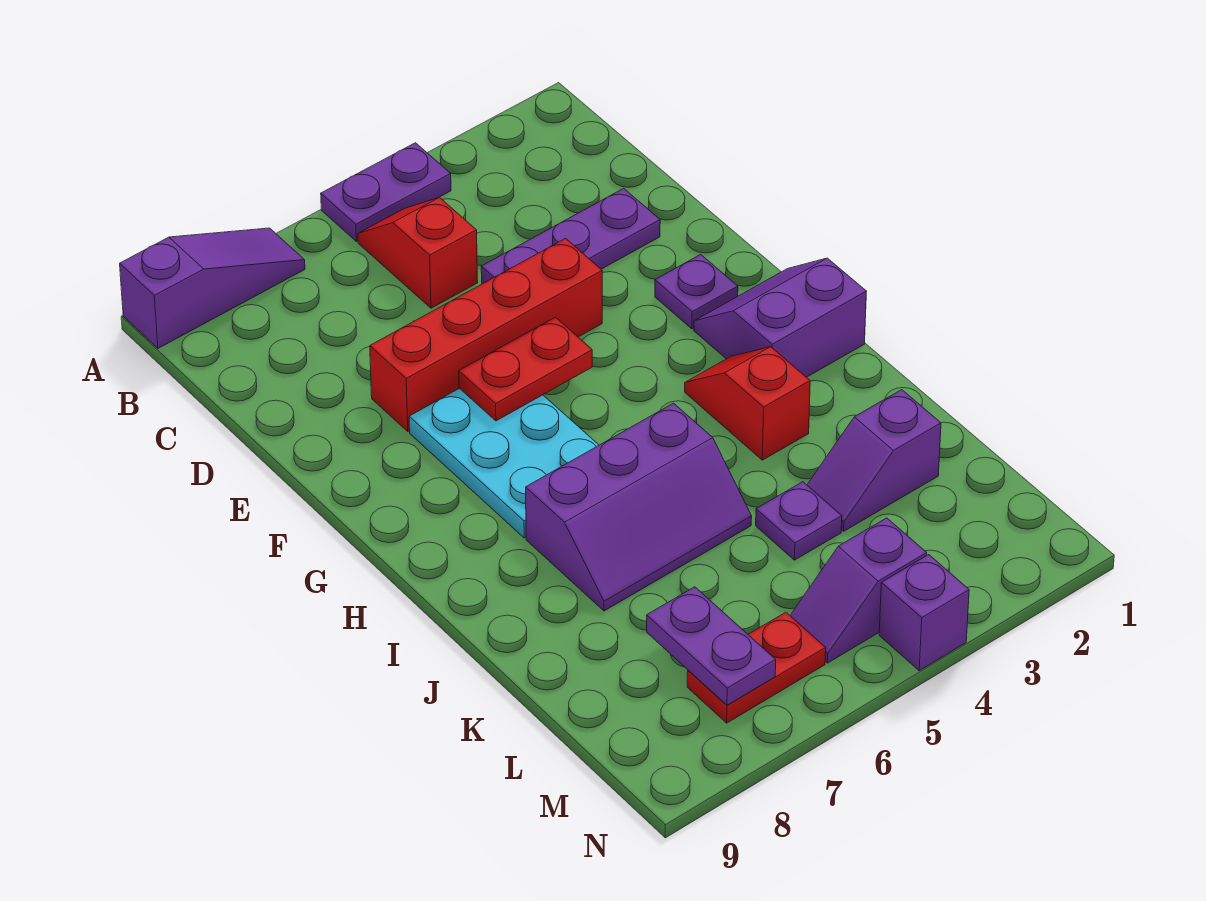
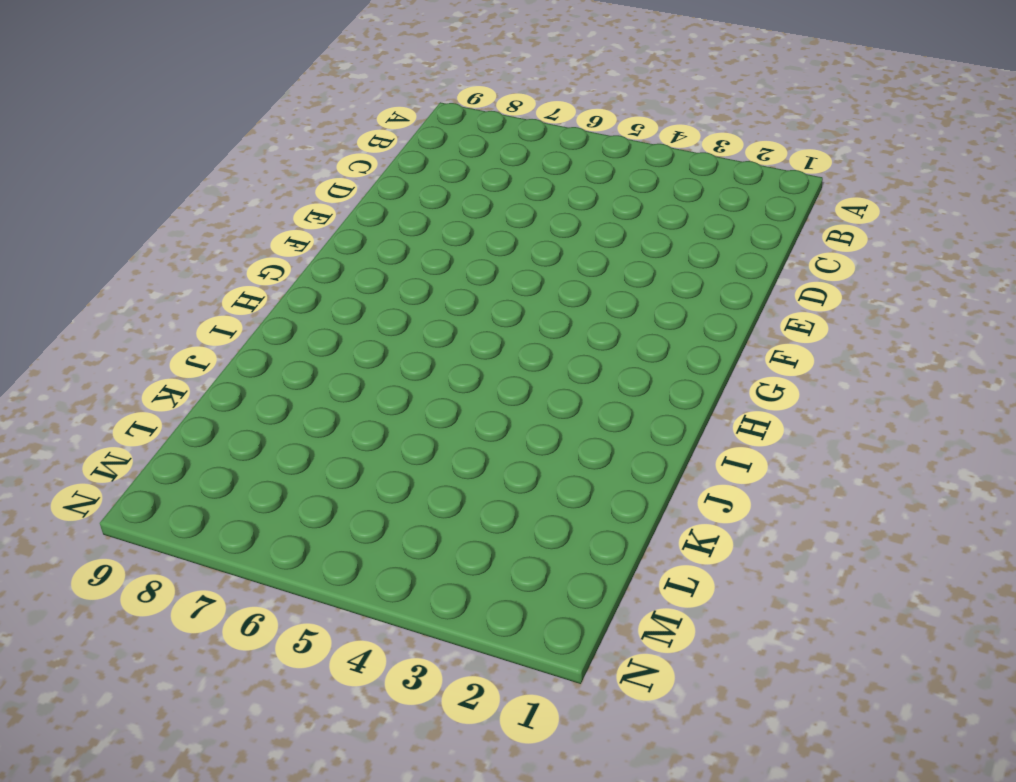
none -> purple plate A4:A5 level 1
none -> purple slope A7:A9 level 1 top 9
none -> red slope B5:C5 level 1 top C

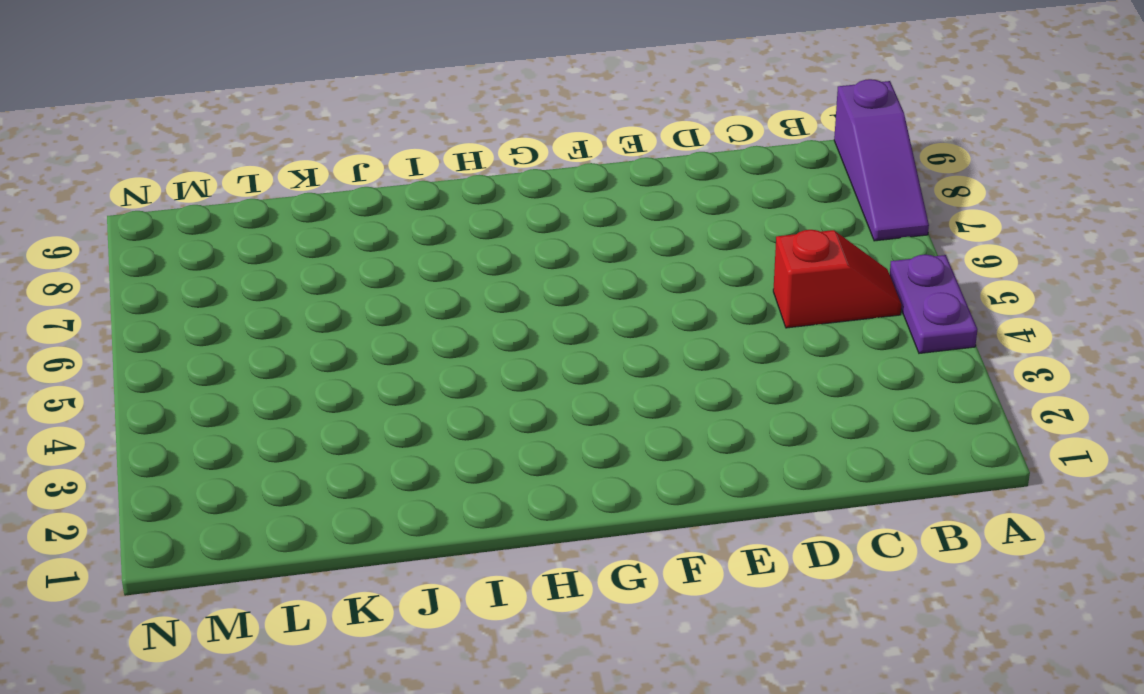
none -> purple plate D2:D4 level 1
none -> red brick E4:E7 level 1
none -> purple plate F2 level 1

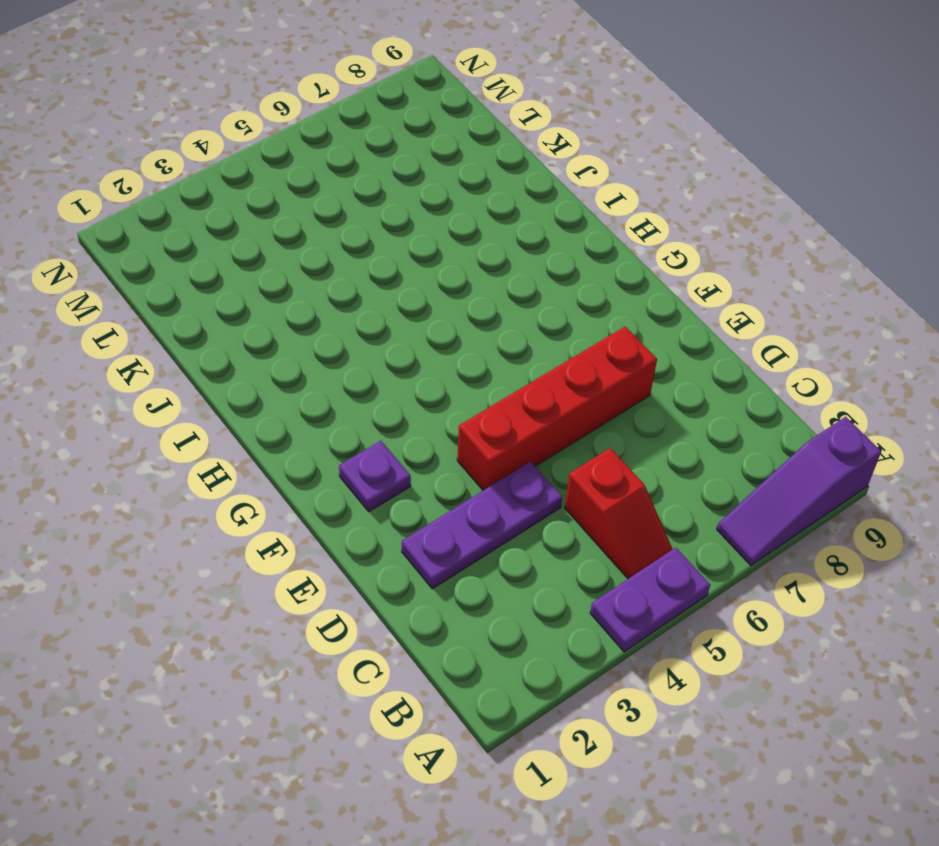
none -> cyan plate F6:H7 level 1
none -> purple slope G1:H2 level 1 top H
none -> red slope H3:I3 level 1 top I

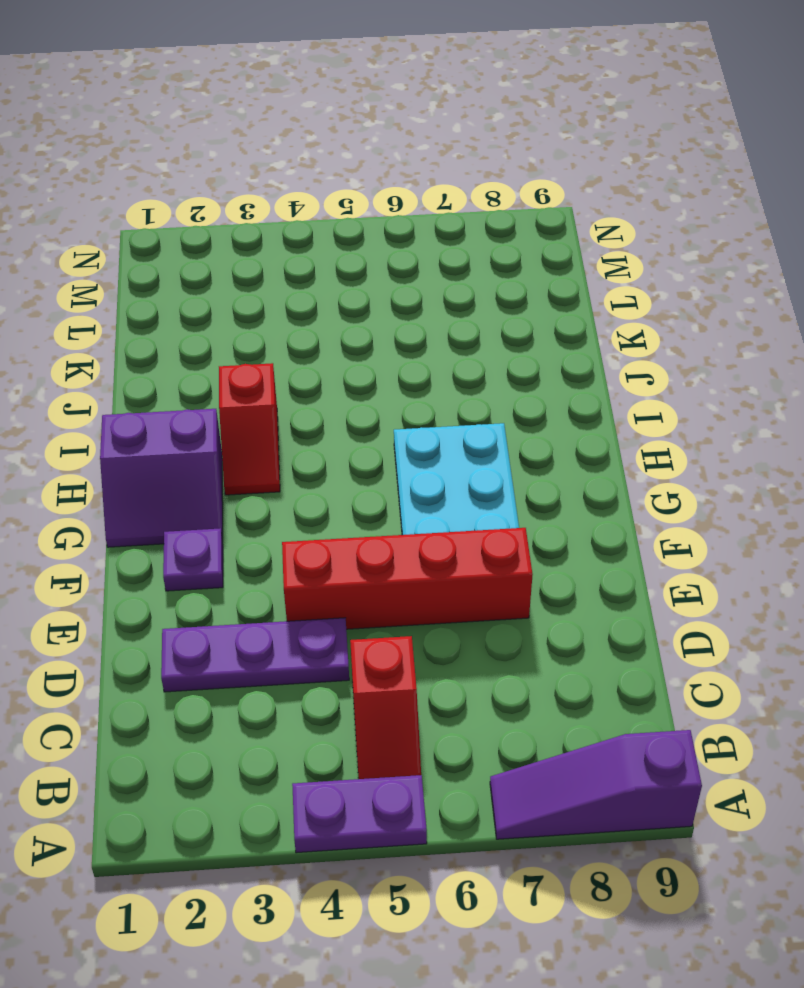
none -> purple slope I5:J7 level 1 top I
none -> purple slope K2:K3 level 1 top 2
none -> purple plate K4 level 1

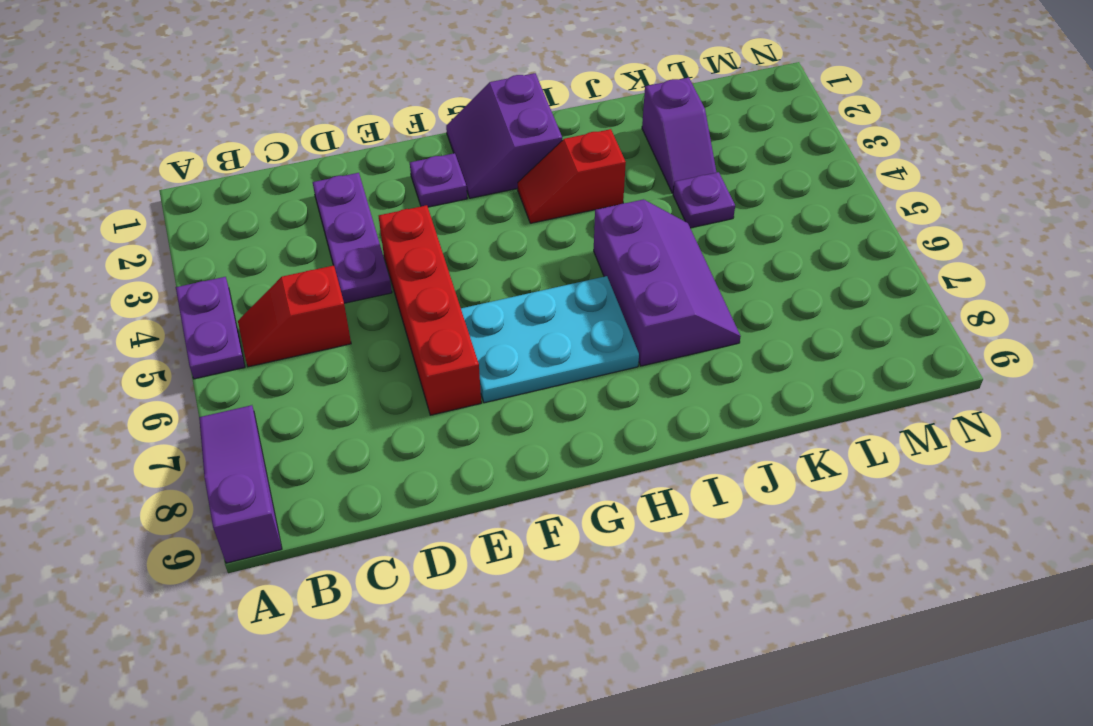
none -> purple slope M4:M5 level 1 top 4
none -> red plate M6:M7 level 1
none -> purple brick N4 level 1

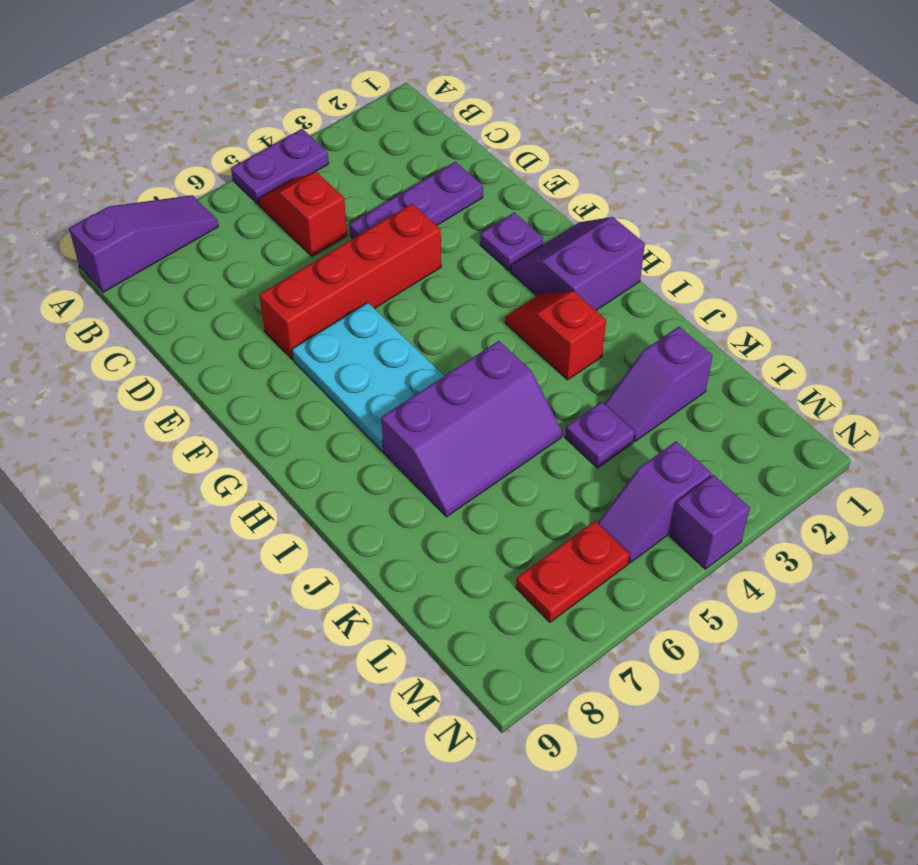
none -> red plate F5:F6 level 2
none -> purple plate L7:M7 level 2

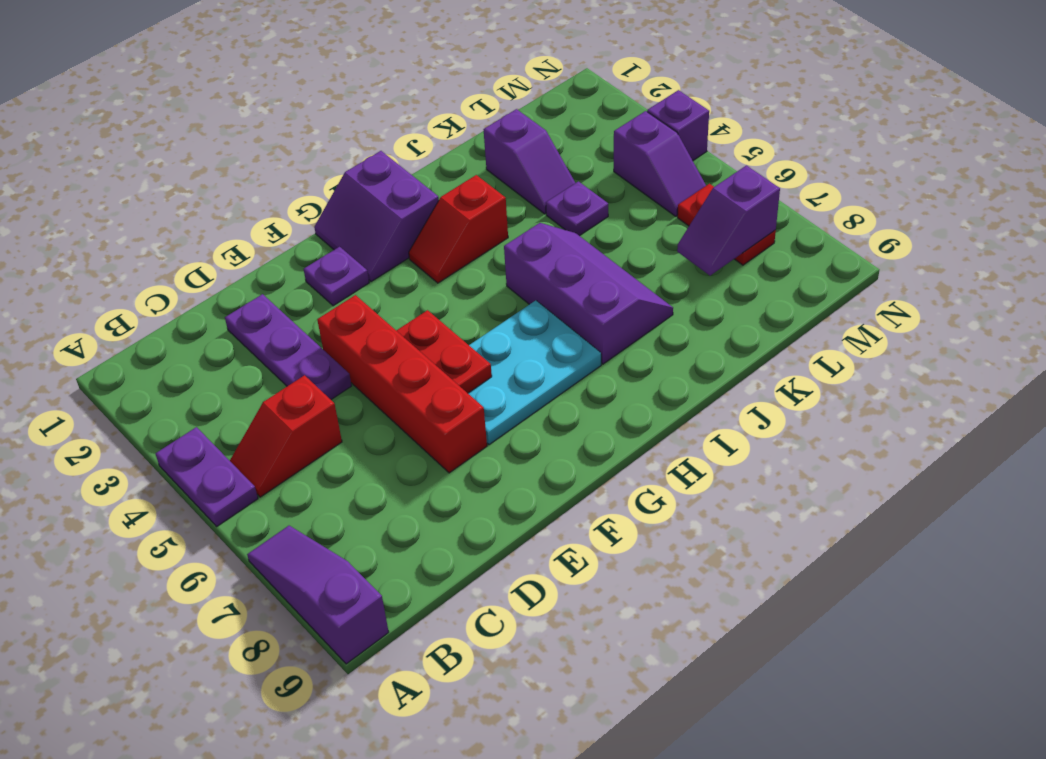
purple slope L7:M7 level 2 top M -> purple plate L7:M7 level 2

